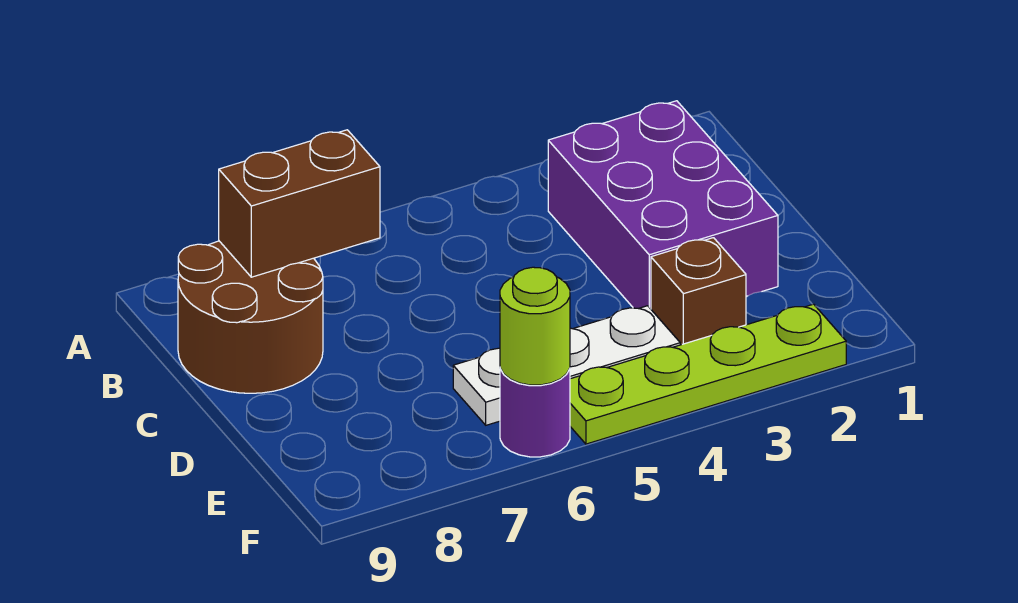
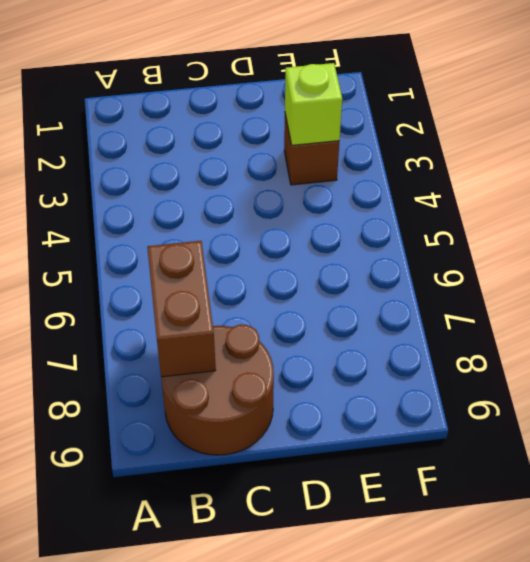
lime brick E3 level 2 -> none
none -> purple brick B2:D3 level 1
none -> white plate E4:E6 level 1

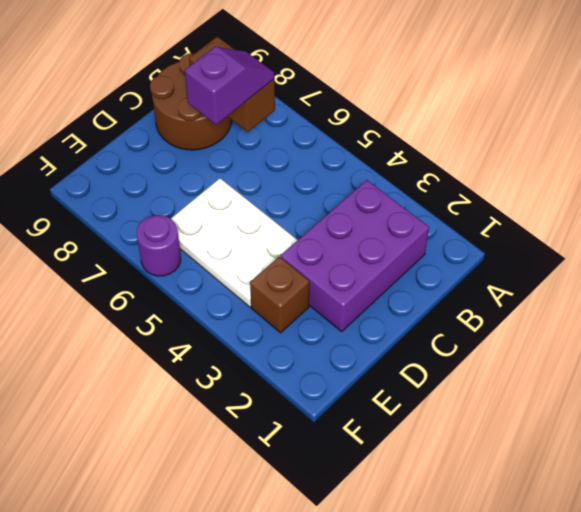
purple slope B7:C7 level 3 top C -> none
white plate D4:E6 level 1 -> white plate E4:E6 level 1
none -> lime plate F2:F5 level 1
none -> lime round brick F6 level 2

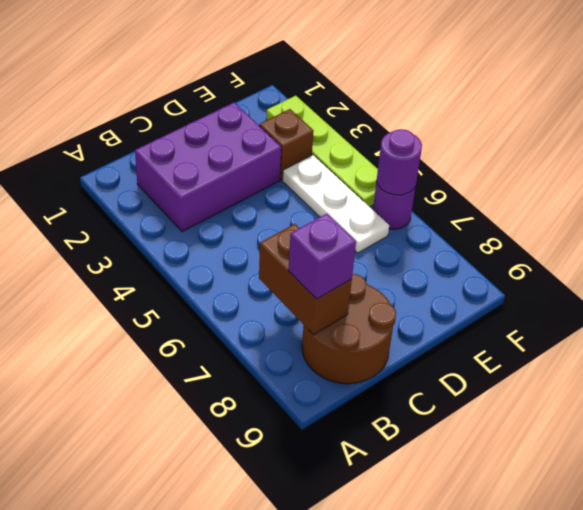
purple brick B8 level 3 -> none
purple round brick F6 level 2 -> lime round brick F6 level 2

